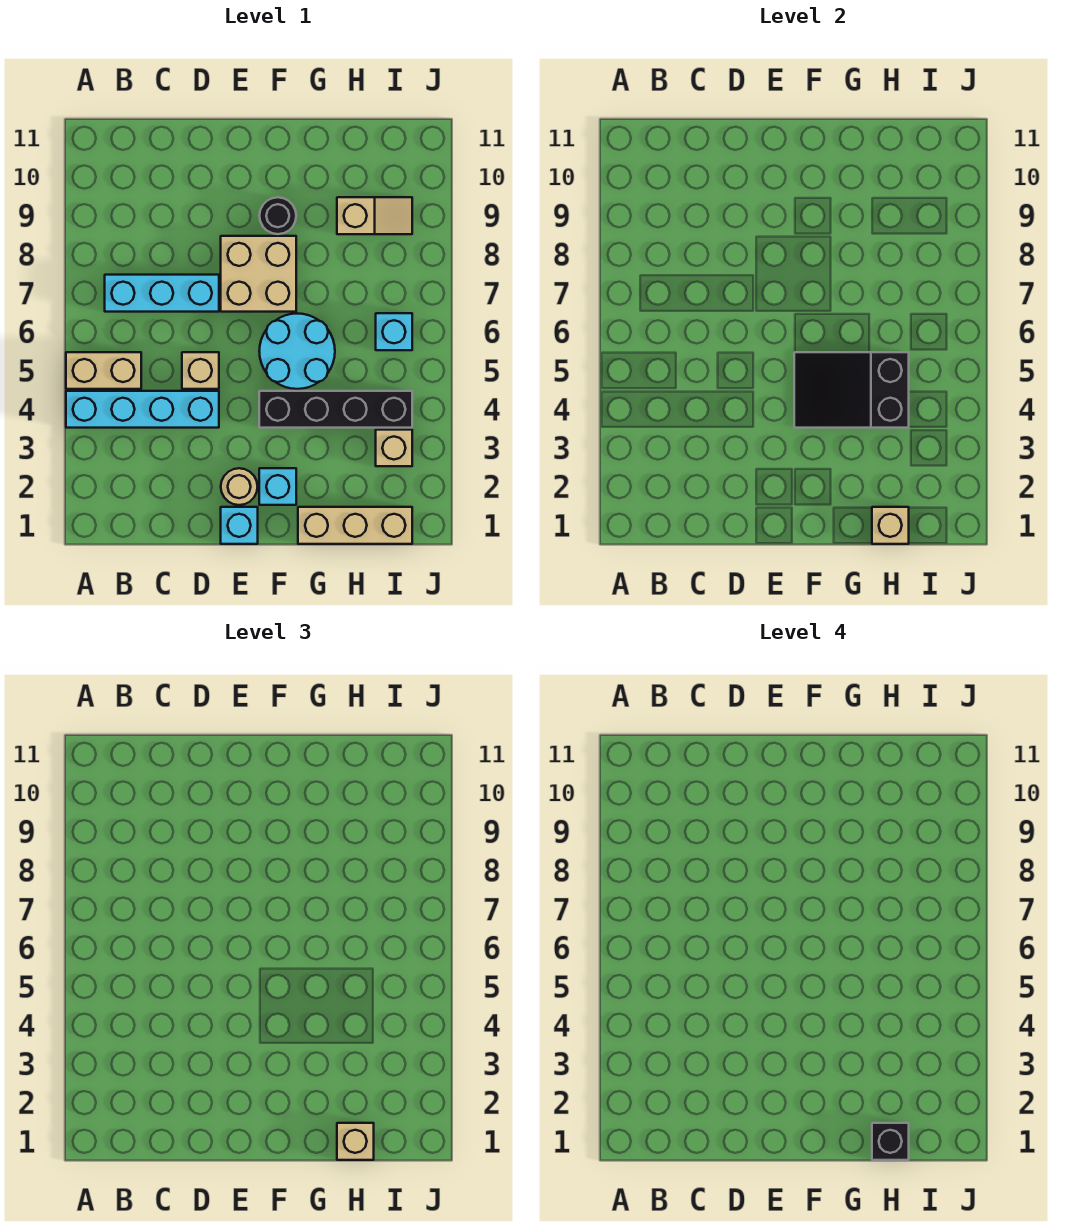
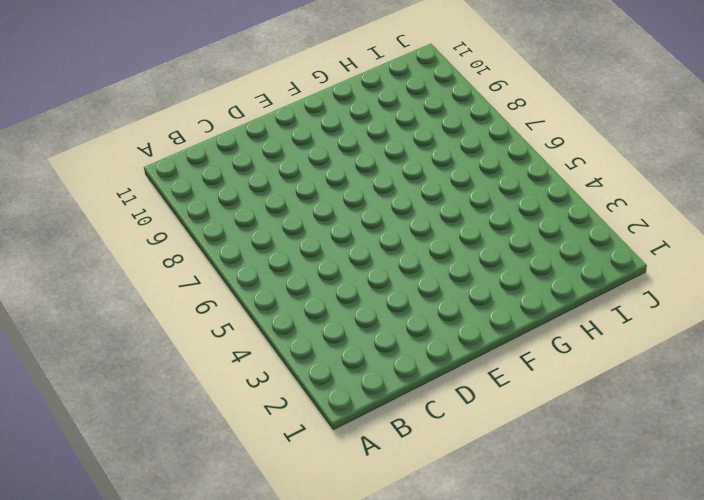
none -> cyan brick A4:D4 level 1
none -> tan brick A5:B5 level 1
none -> cyan brick B7:D7 level 1

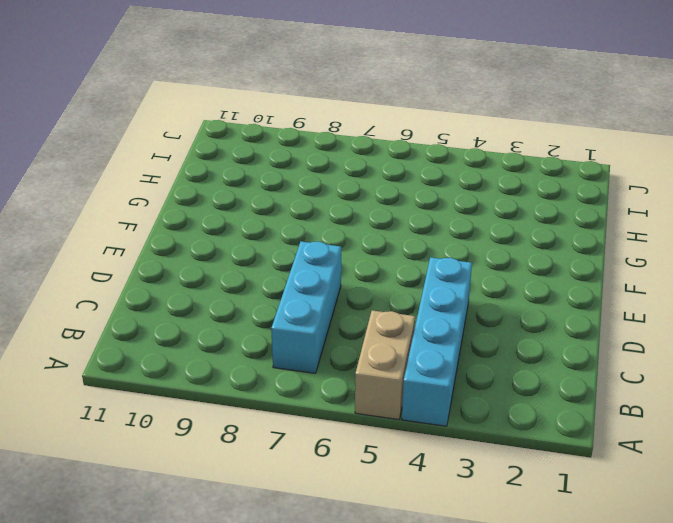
none -> tan brick D5 level 1
none -> cyan brick E1 level 1
none -> tan round brick E2 level 1

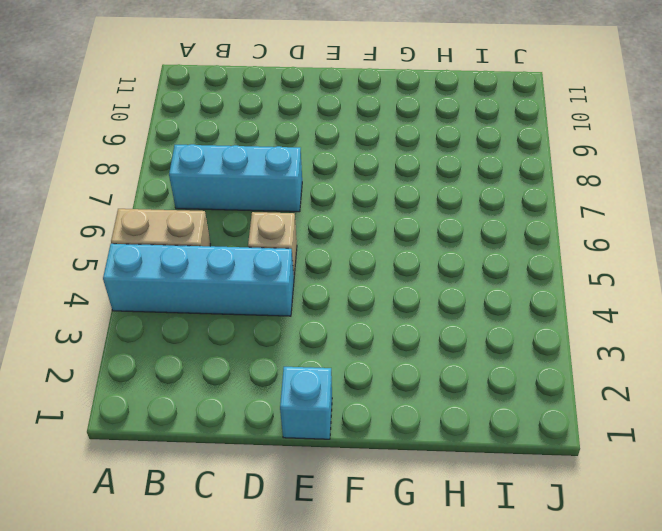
none -> tan round brick E2 level 1
none -> tan brick E7:F8 level 1
none -> cyan brick F2 level 1

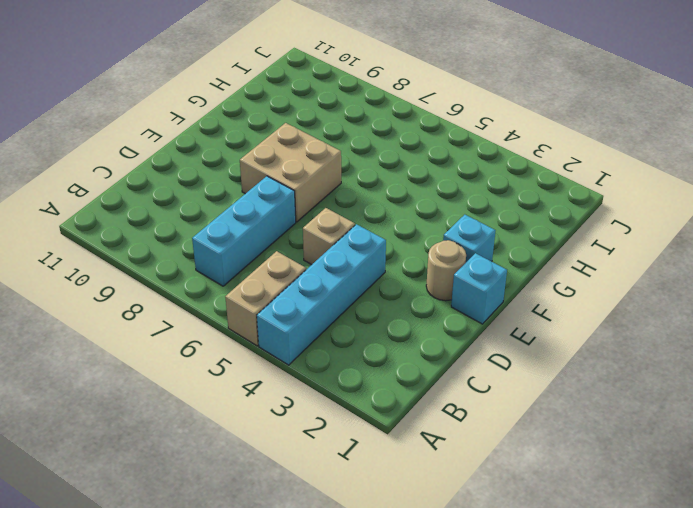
none -> black brick F4:I4 level 1
none -> cyan round brick F5:G6 level 1
none -> black round brick F9 level 1

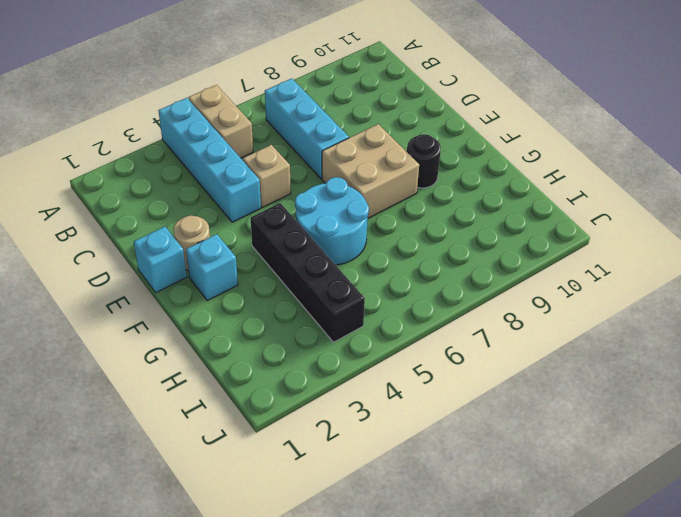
none -> tan brick G1:I1 level 1
none -> tan slope H9:I9 level 1 top H
none -> tan brick I3 level 1

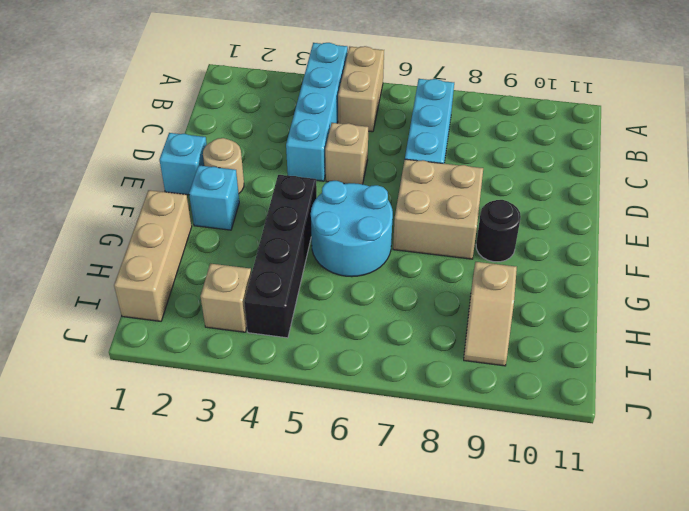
none -> cyan brick I6 level 1
none -> black slope F4:H5 level 2 top H
none -> tan brick H1 level 2

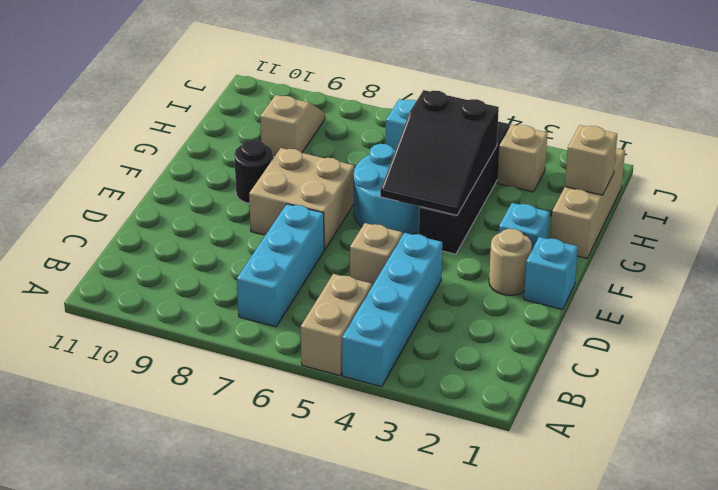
none -> tan brick H1 level 3
none -> black brick H1 level 4

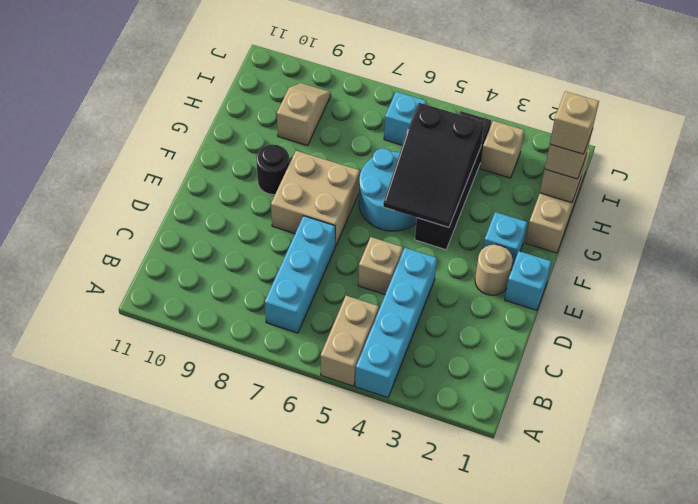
tan brick H1 level 4 -> black brick H1 level 4

